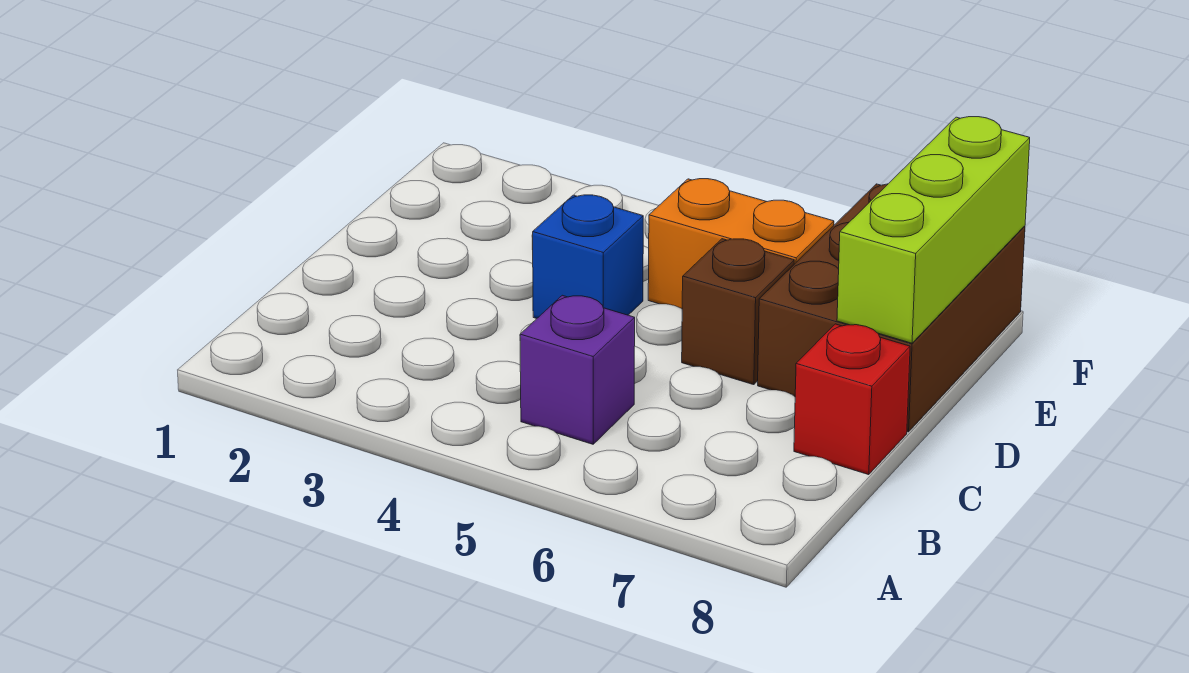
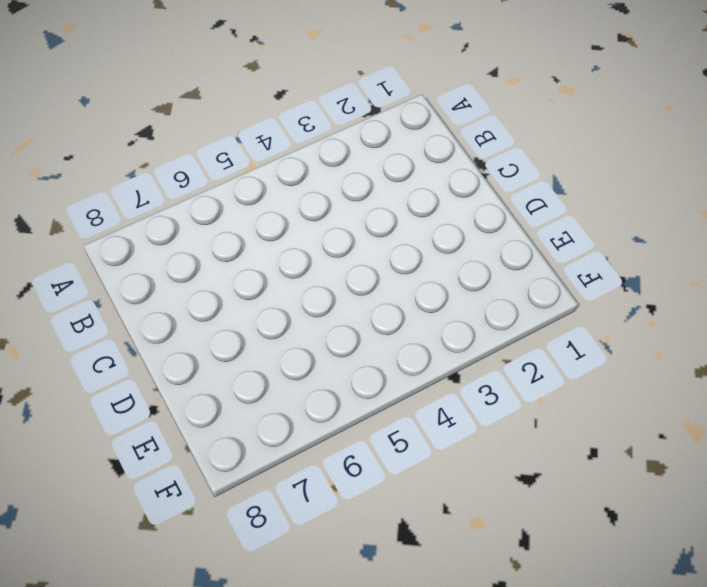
none -> purple brick B5 level 1
none -> red brick C8 level 1

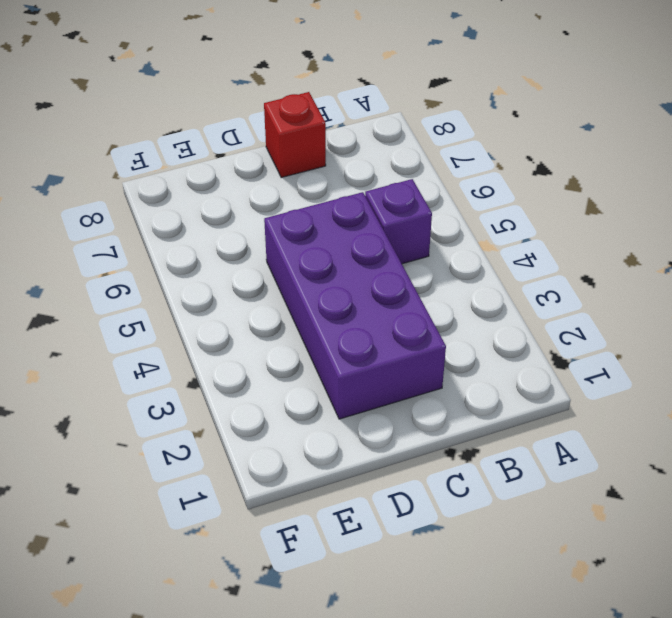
purple brick C2:D5 level 1 -> blue brick D4 level 1
none -> brown brick D6 level 1
none -> brown brick D7:F8 level 1

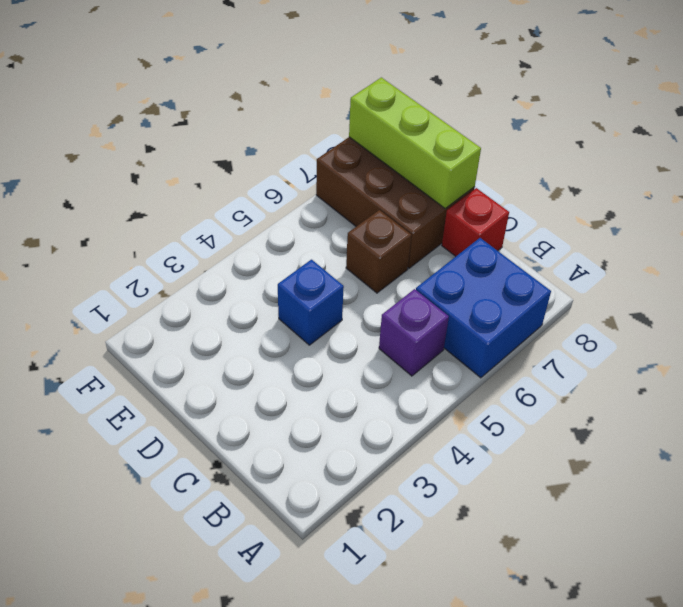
blue brick A6:B7 level 1 -> none
none -> orange brick E5:E6 level 1

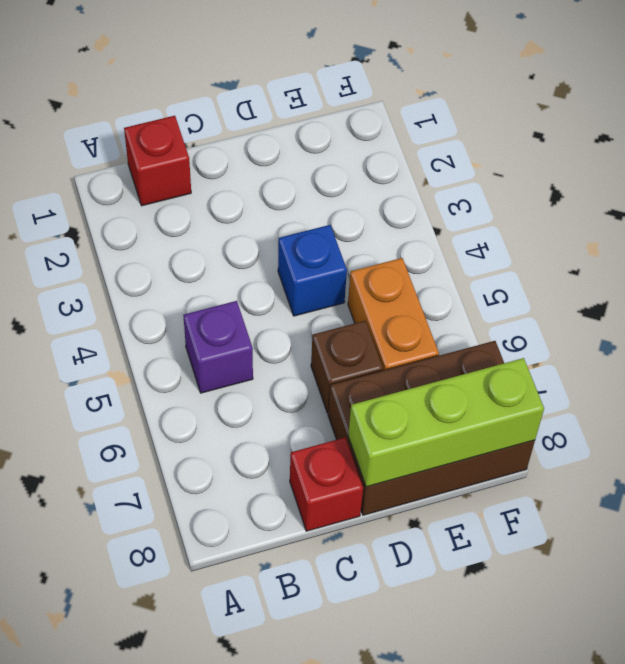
red brick B1 level 1 -> none

